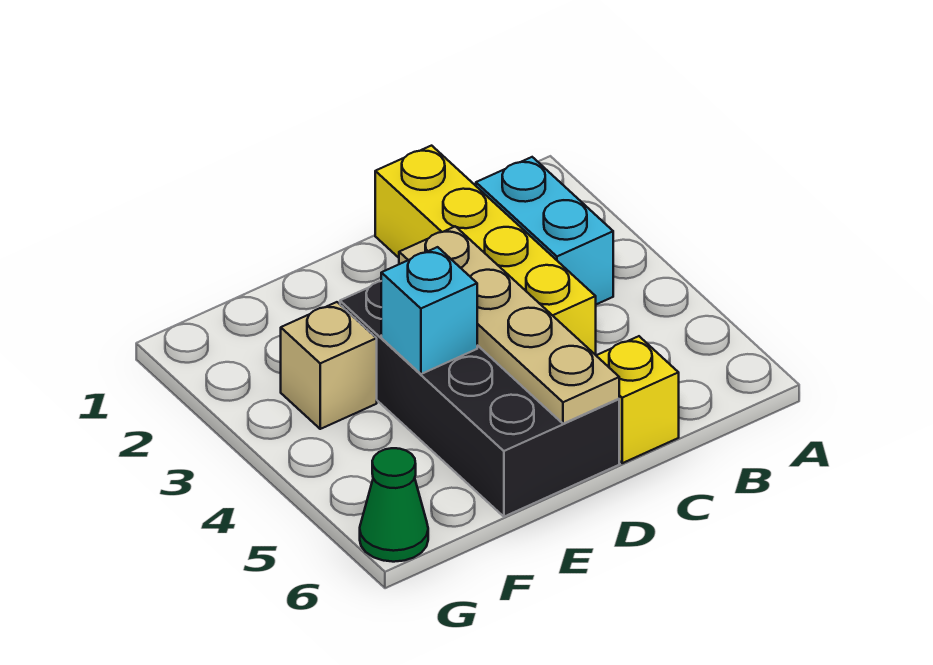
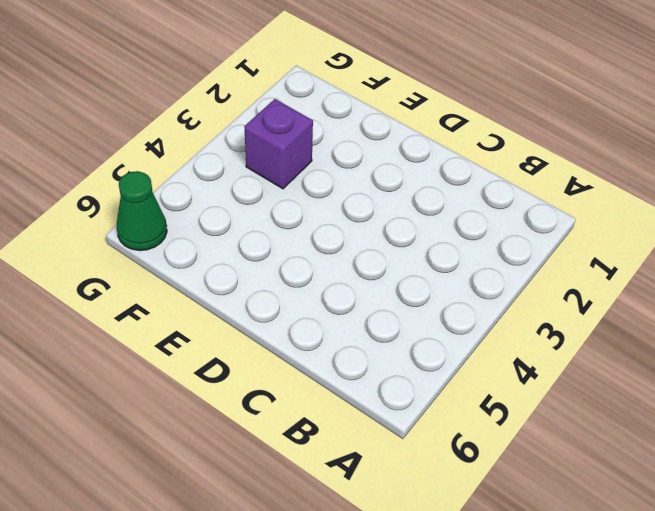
purple brick F3 level 1 -> tan brick F3 level 1
none -> cyan brick B2:B3 level 1
none -> yellow brick C1:C4 level 1

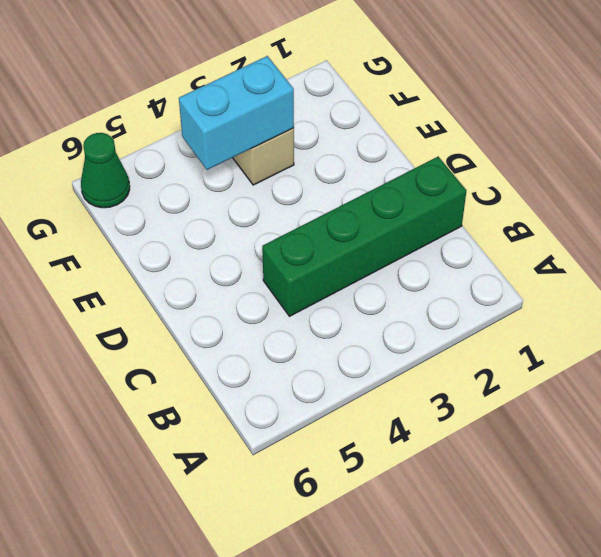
green brick C1:C4 level 1 -> yellow brick C1:C4 level 1
cyan brick F3:F4 level 2 -> cyan brick B2:B3 level 1
none -> yellow brick C6 level 1
none -> black brick D3:E6 level 1

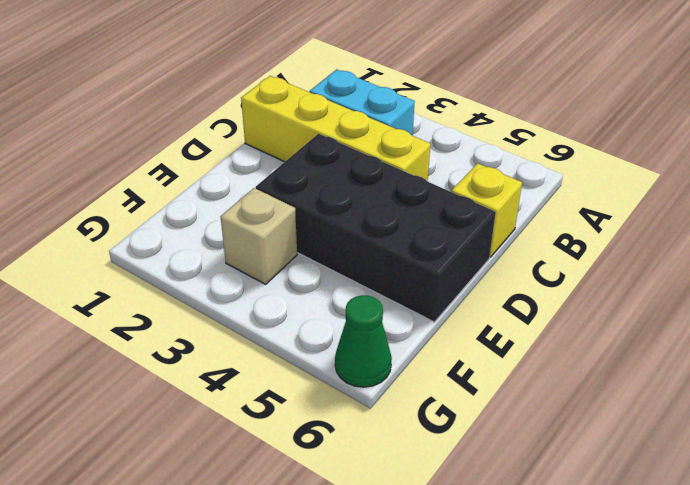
none -> tan plate D3:D6 level 2
none -> cyan brick E4 level 2

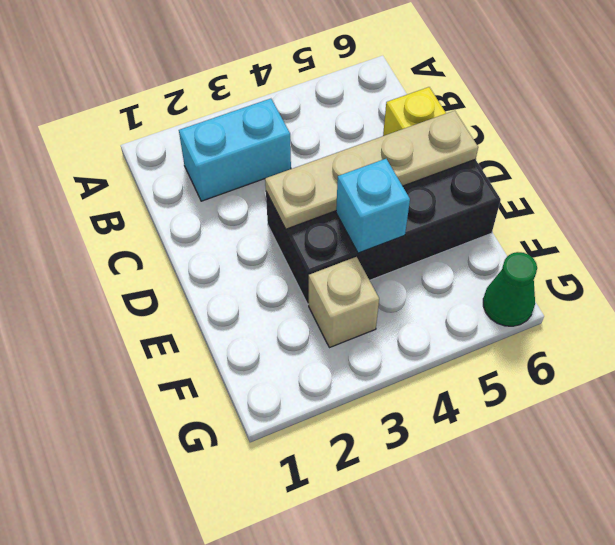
none -> yellow brick C1:C4 level 1

